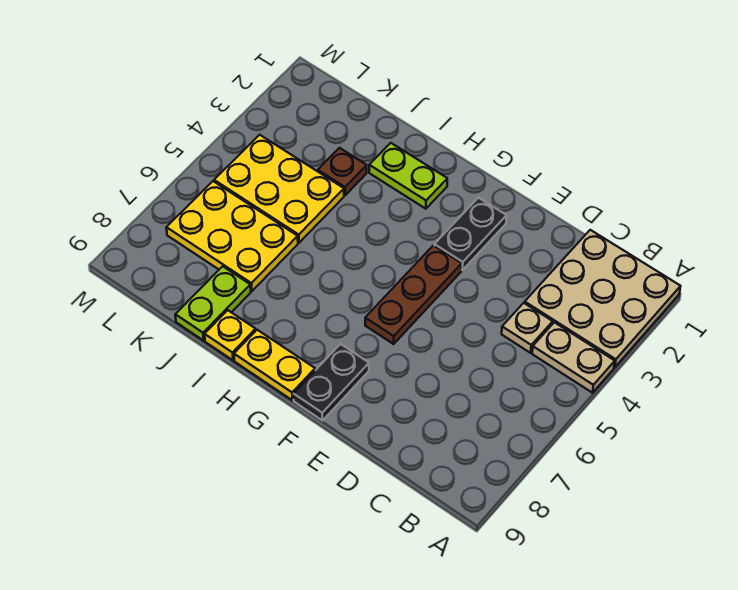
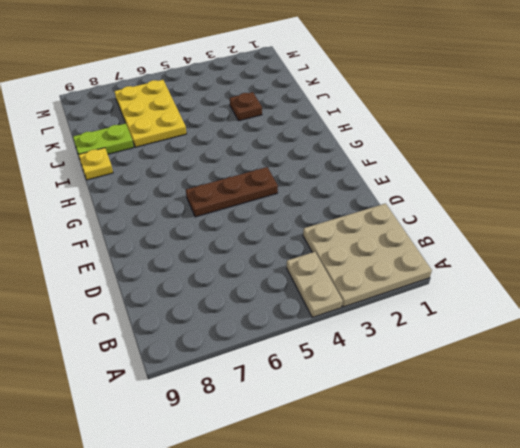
none -> tan plate C4 level 1
none -> black plate F2:F3 level 1
none -> black plate F8:F9 level 1

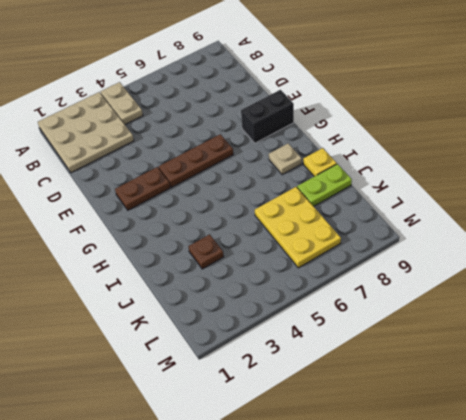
brown plate F2:F3 level 1 -> black plate F2:F3 level 1
black brick F8:F9 level 1 -> black plate F8:F9 level 1
tan plate H8 level 1 -> tan plate C4 level 1
none -> yellow plate G9:H9 level 1
none -> lime plate H2:I2 level 1
none -> yellow plate J4:L5 level 1

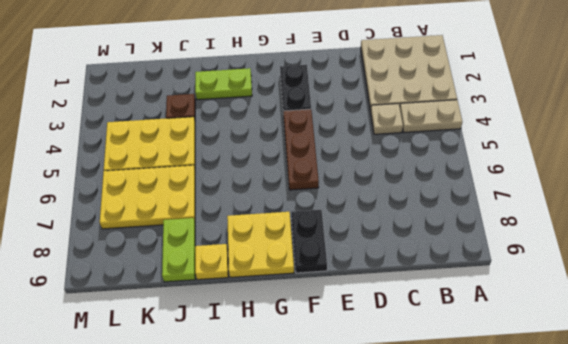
yellow plate G8:H9 level 1 -> yellow plate G9:H9 level 1

